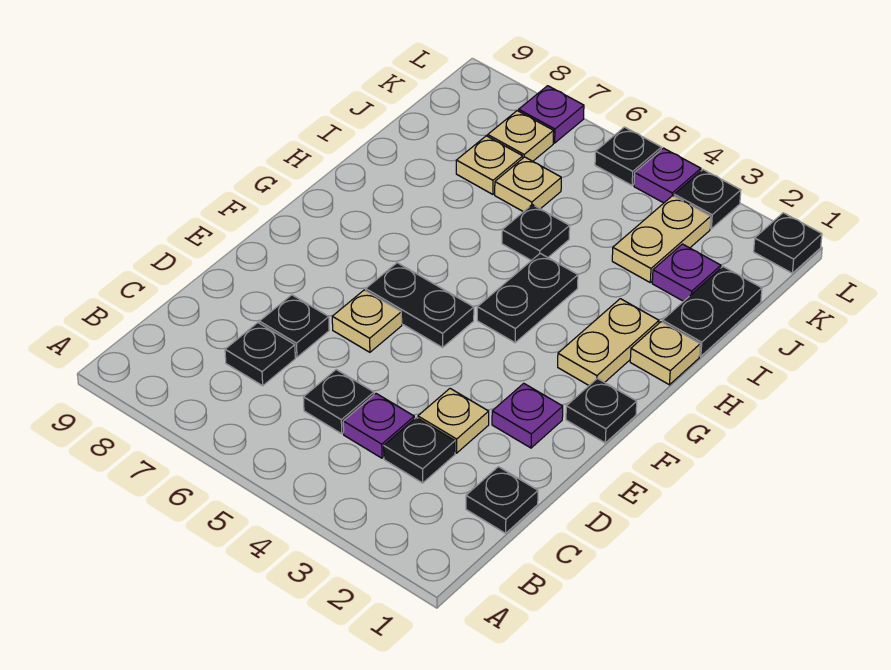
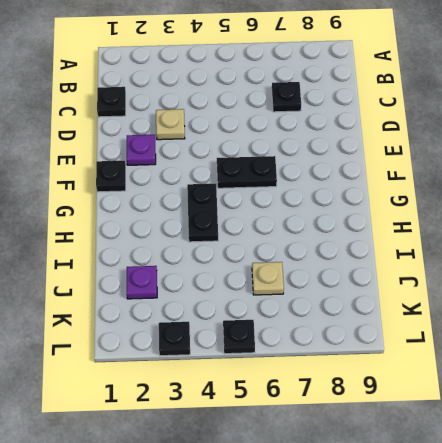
none -> black plate C3 level 1
none -> purple plate C4 level 1
none -> black plate C5 level 1

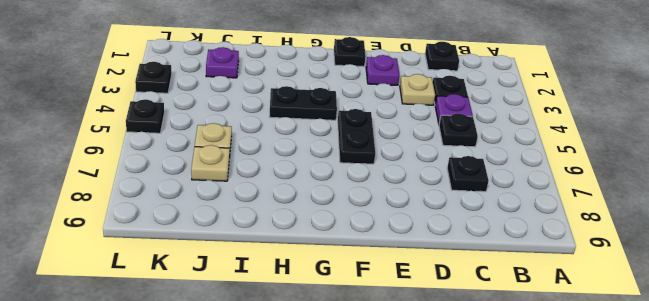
none -> black plate D7 level 1
none -> tan plate E6 level 1
none -> tan plate G2:H2 level 1

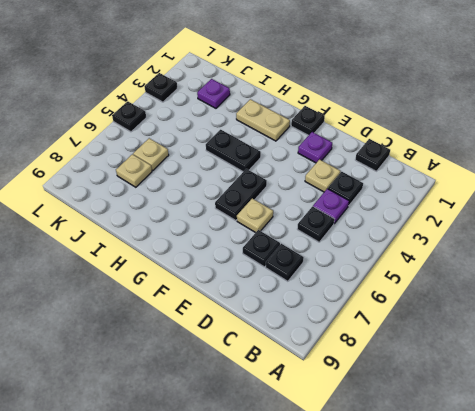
none -> tan plate H1 level 1
none -> black plate I1:J1 level 1
none -> black plate I5 level 1

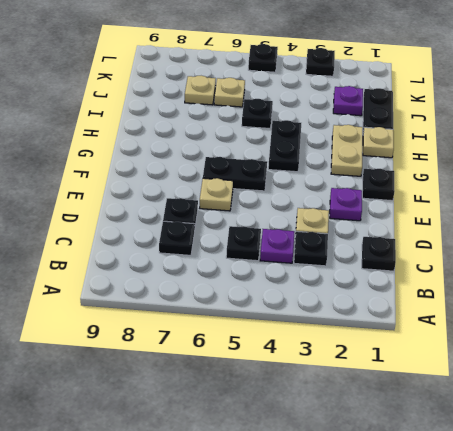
none -> tan plate J3:K3 level 1
none -> tan plate K7 level 1
none -> black plate L1 level 1

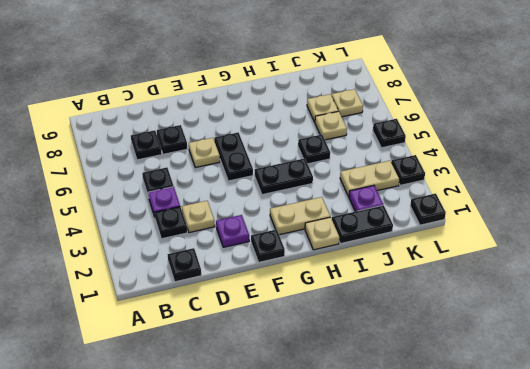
none -> purple plate L4 level 1
none -> purple plate L7 level 1

